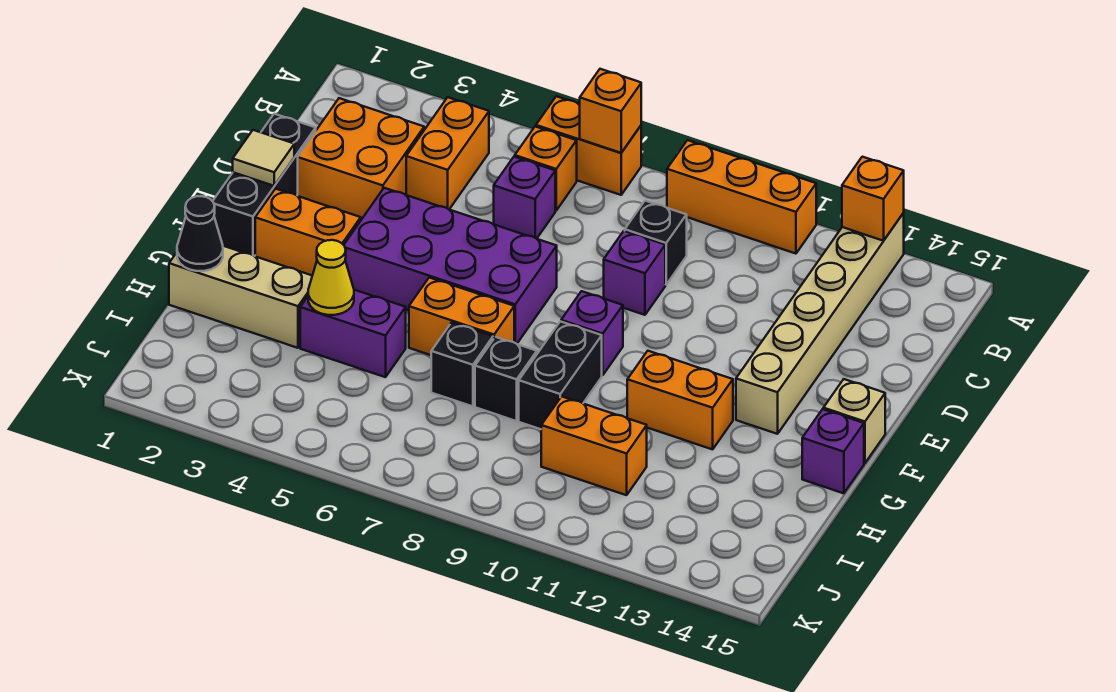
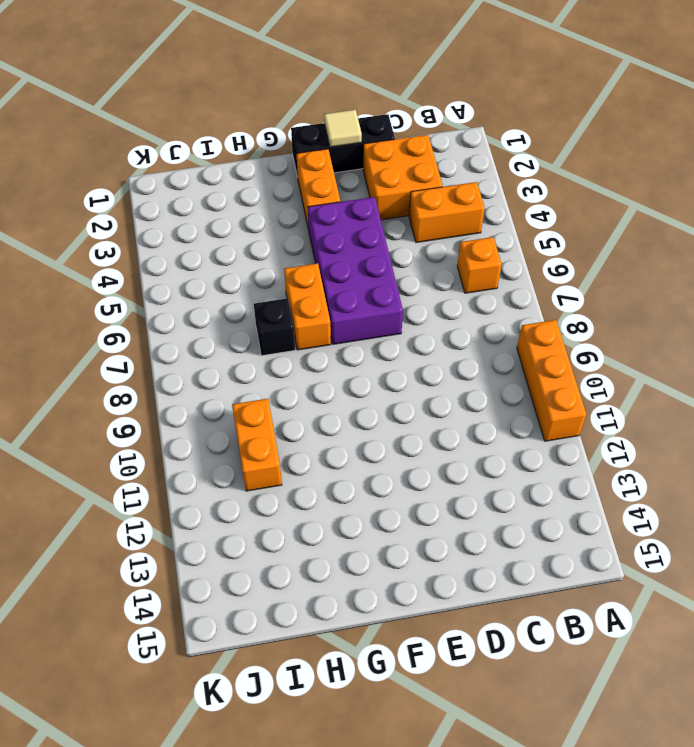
none -> orange brick A6:A7 level 1
none -> tan brick A13:F13 level 1
none -> purple brick C6 level 1

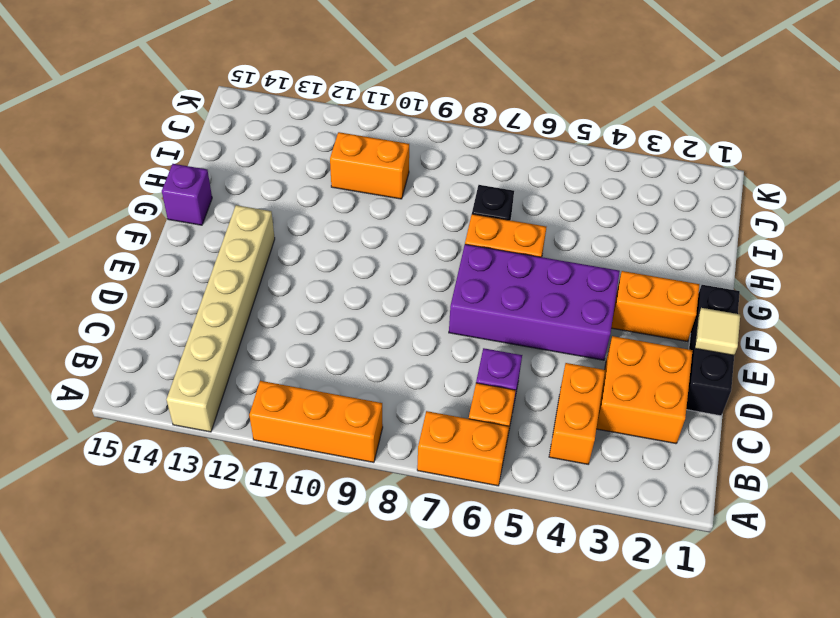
none -> black brick C9 level 1
none -> purple brick D9 level 1
none -> purple brick F9 level 1

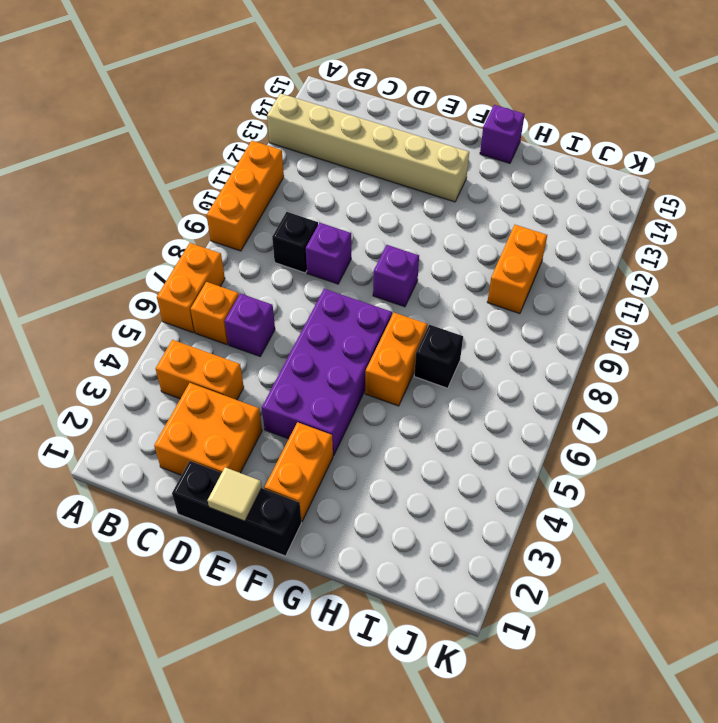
none -> tan brick F15 level 1
none -> black brick G9:H9 level 1
none -> orange brick G11:G12 level 1

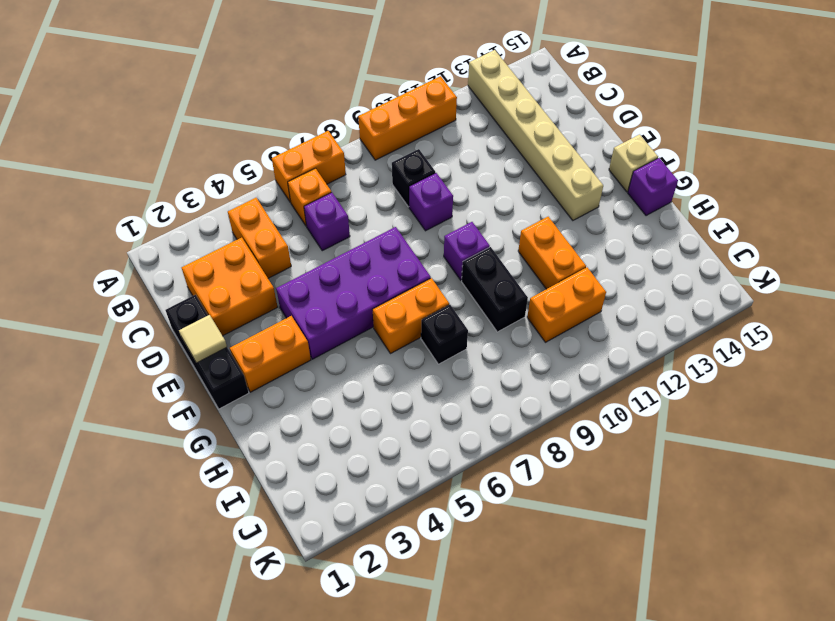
orange brick G11:H11 level 1 -> orange brick G11:G12 level 1
none -> tan brick H1:H3 level 1
none -> purple brick H4:H5 level 1
none -> black brick H8 level 1

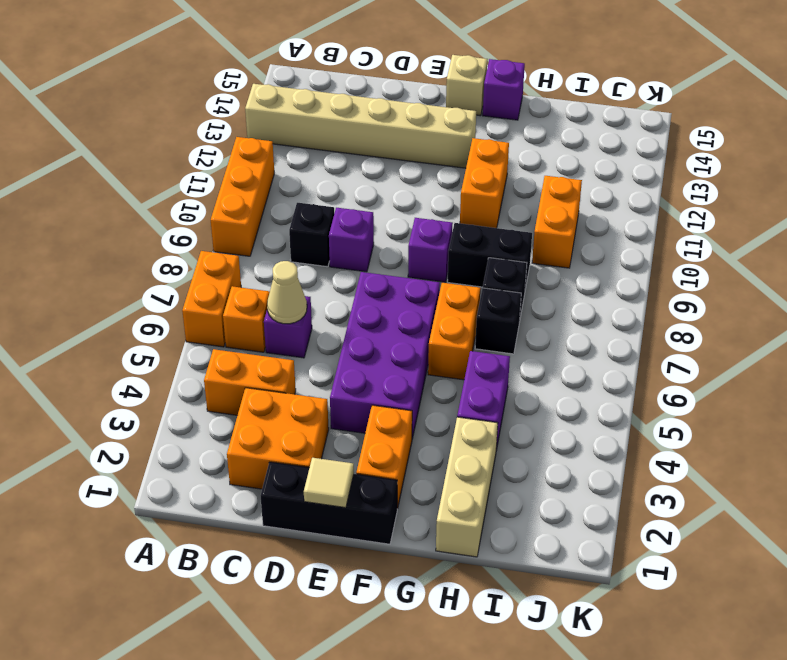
tan cone C6 level 2 -> none
none -> orange brick A7 level 2
none -> orange brick A13 level 2
none -> black cone H1 level 2

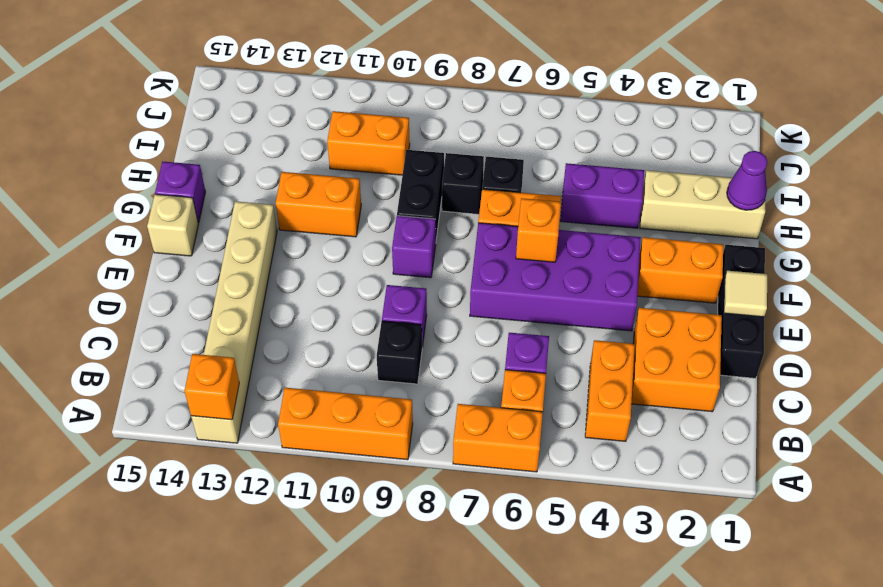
orange brick F6 level 2 -> orange brick A7 level 2
purple cone H1 level 2 -> black cone H1 level 2
none -> yellow cone H4 level 2

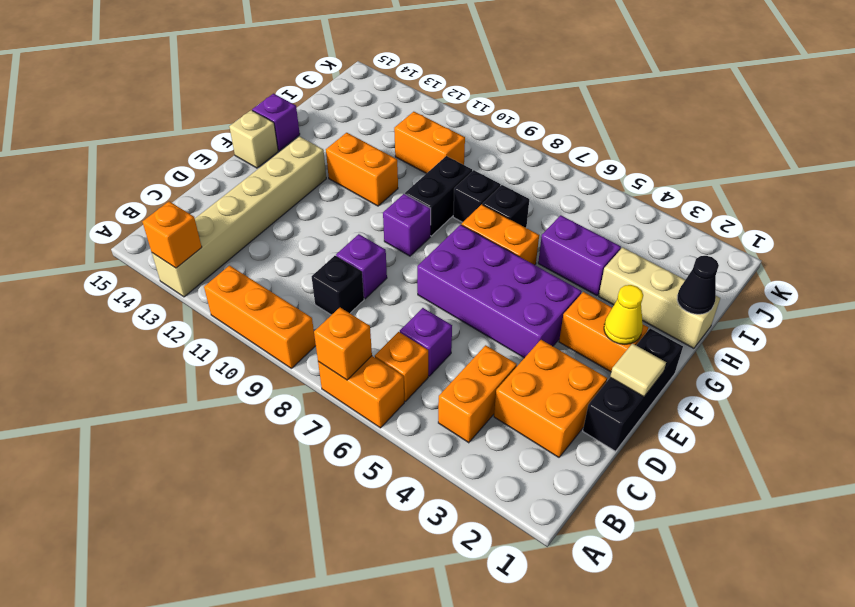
yellow cone F2 level 2 -> yellow cone H4 level 2

